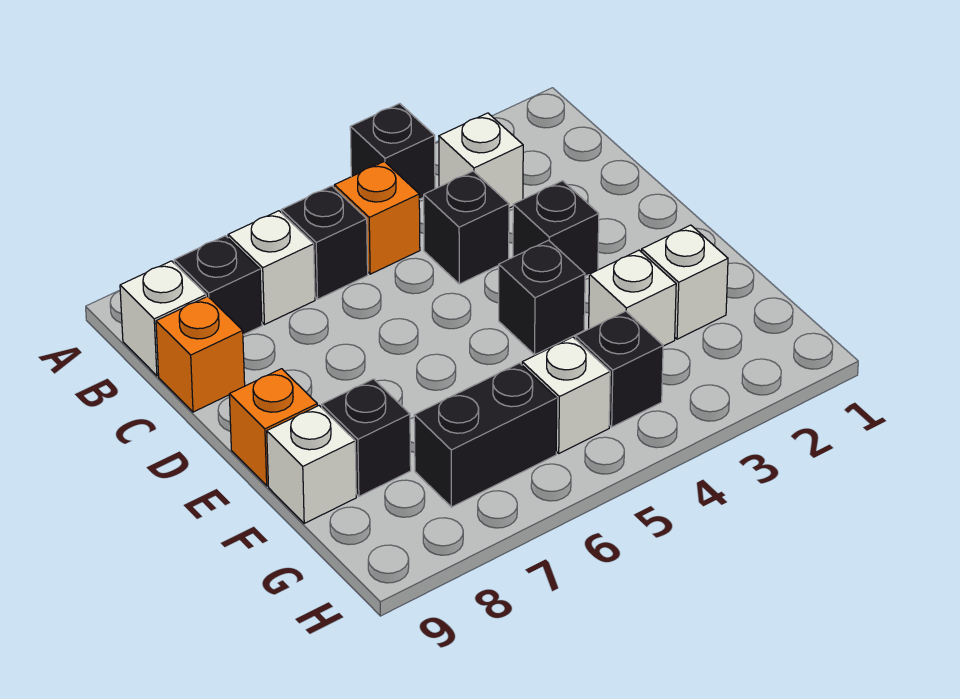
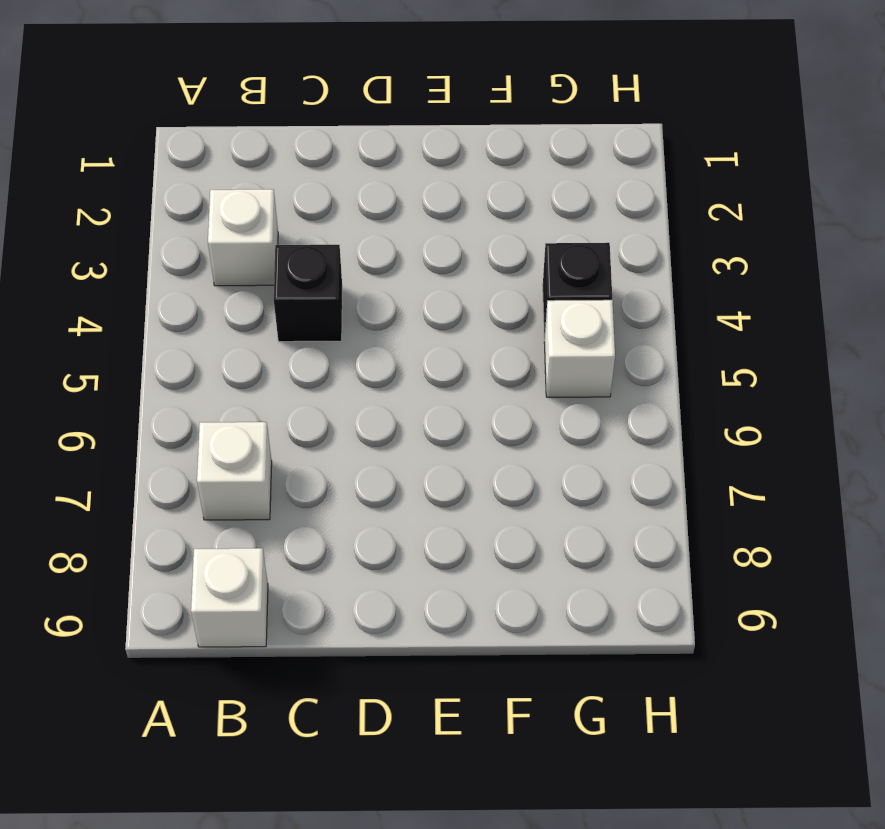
none -> black brick A4 level 1
none -> orange brick B5 level 1
none -> black brick B6 level 1

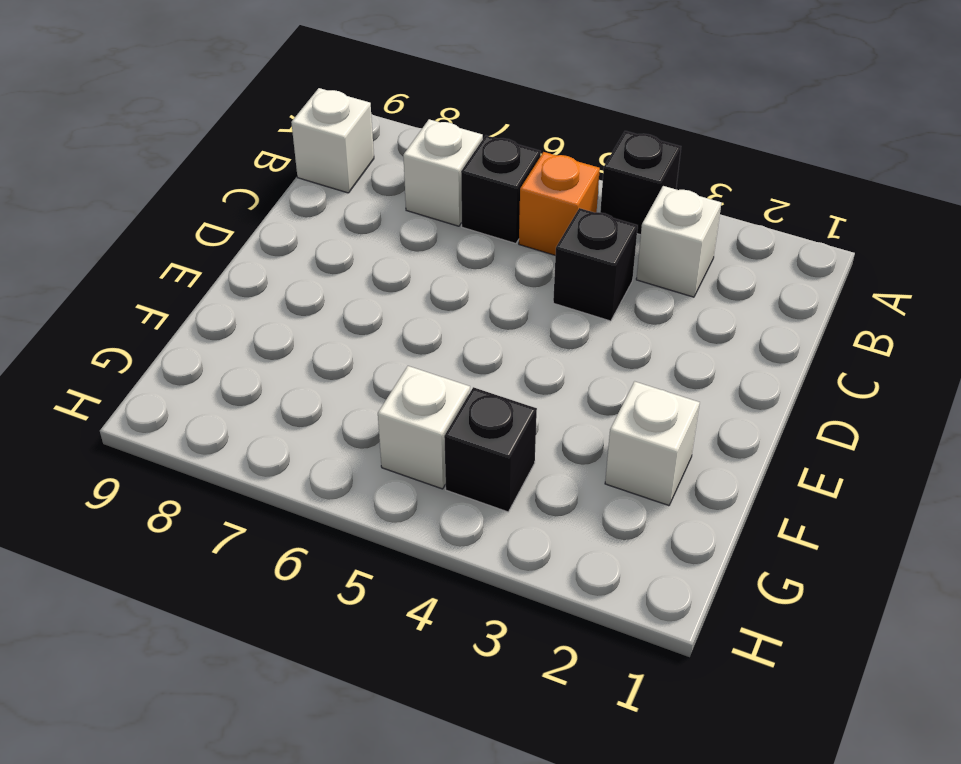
none -> black brick B8 level 1
none -> orange brick C9 level 1
none -> black brick D3 level 1

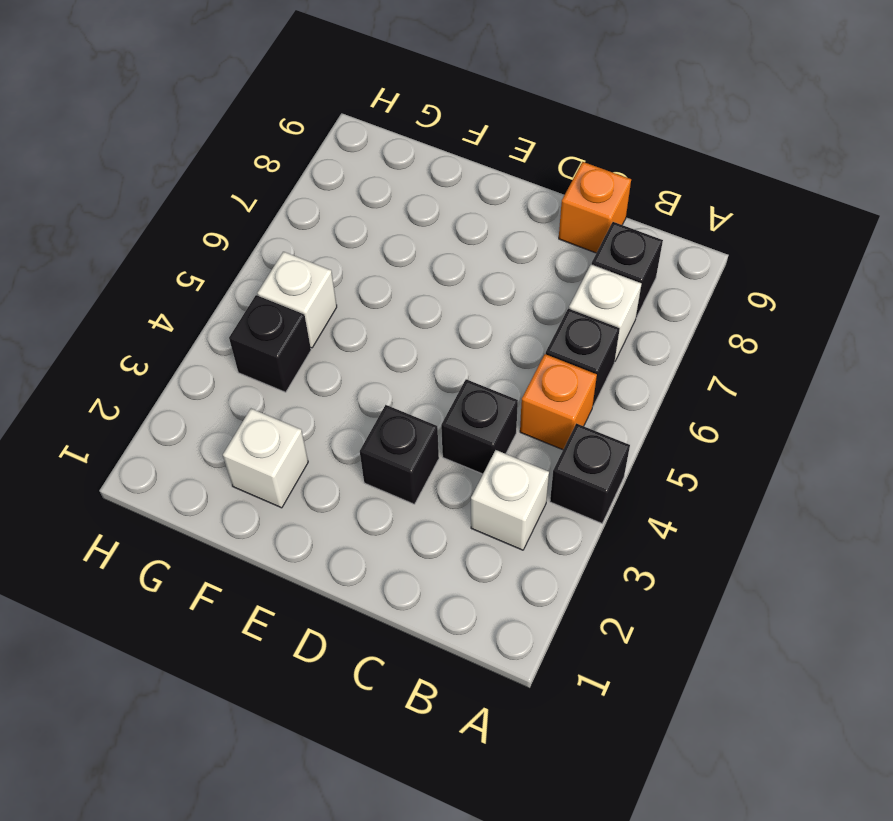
none -> white brick B9 level 1
none -> black brick E4 level 1
none -> orange brick E9 level 1

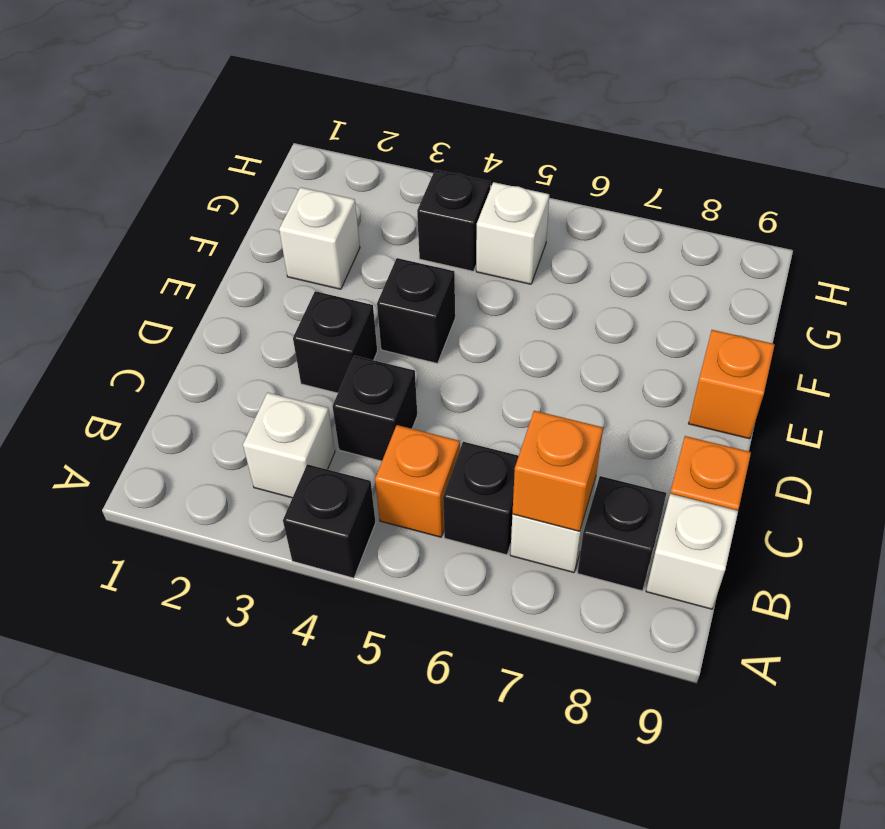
orange brick B7 level 2 -> none
none -> white brick F3 level 1
none -> black brick F8 level 1
none -> white brick F9 level 1

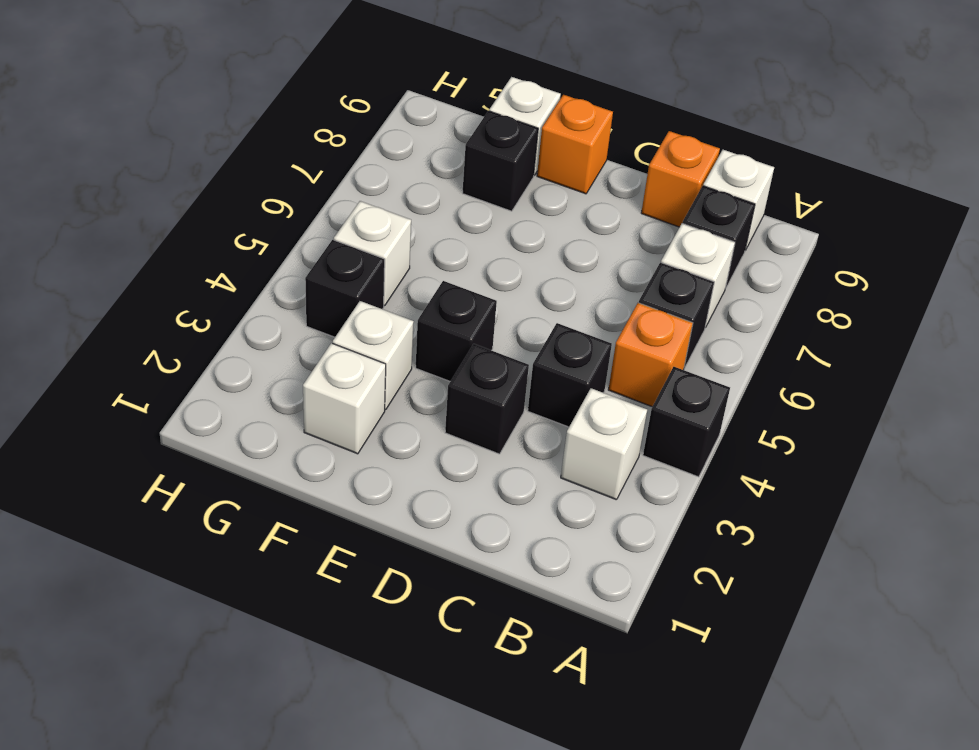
none -> black brick G6:G7 level 1

